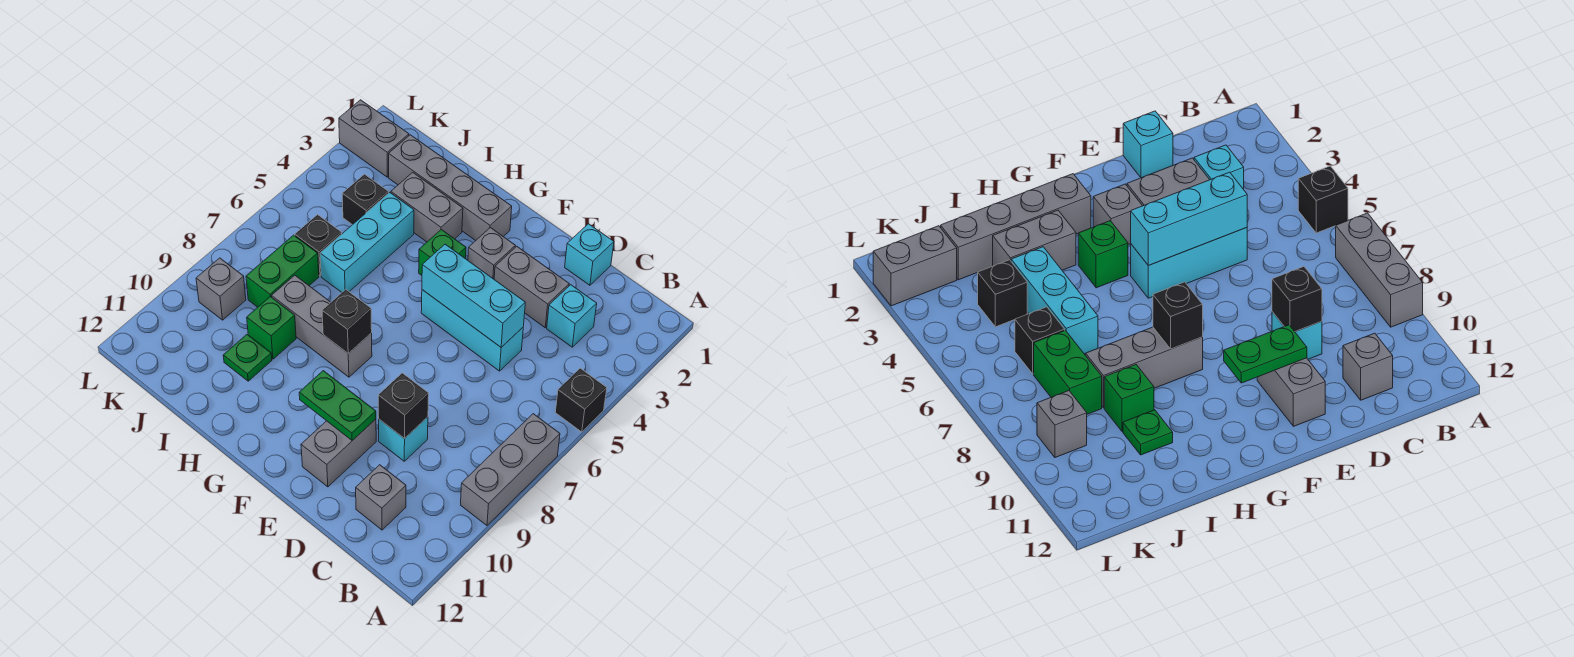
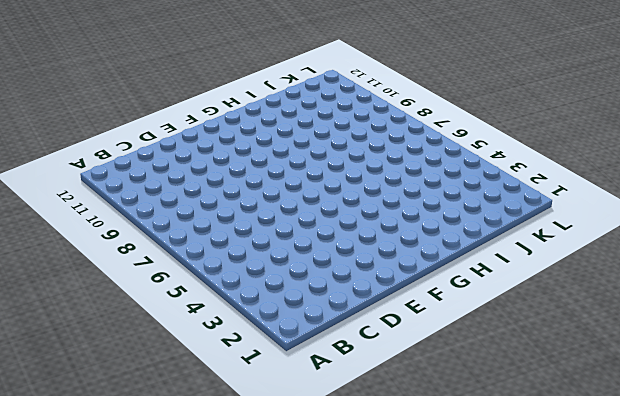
none -> black brick A5 level 1
none -> grey brick A7:A9 level 1
none -> cyan brick C3 level 1

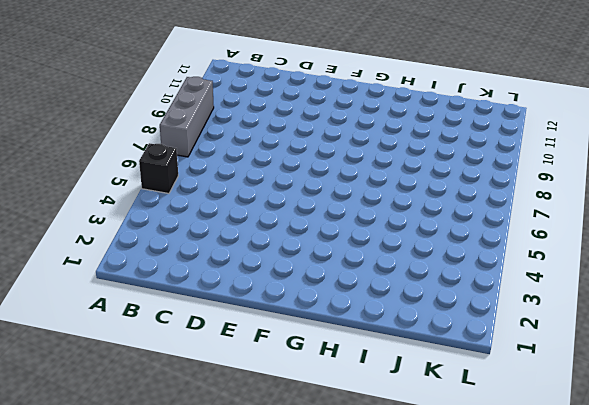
none -> cyan brick C3 level 1
none -> grey brick C11 level 1
none -> cyan brick D1 level 1

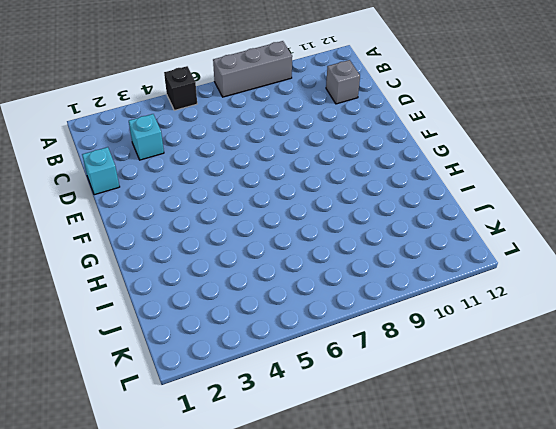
none -> grey brick D3:E3 level 1
none -> cyan brick D5:F5 level 1
none -> cyan brick D9 level 1

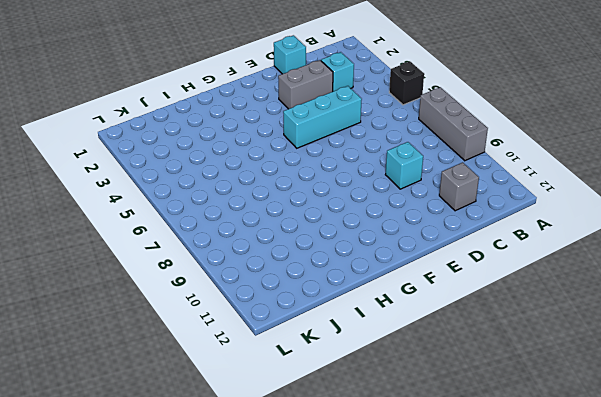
none -> grey brick E10:E11 level 1
none -> grey brick F3 level 1
none -> grey brick G2:J2 level 1

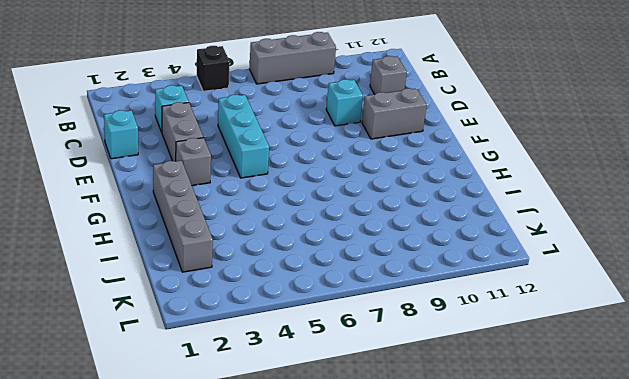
none -> green brick G4 level 1
none -> grey brick G8:I8 level 1
none -> grey brick H3:I3 level 1

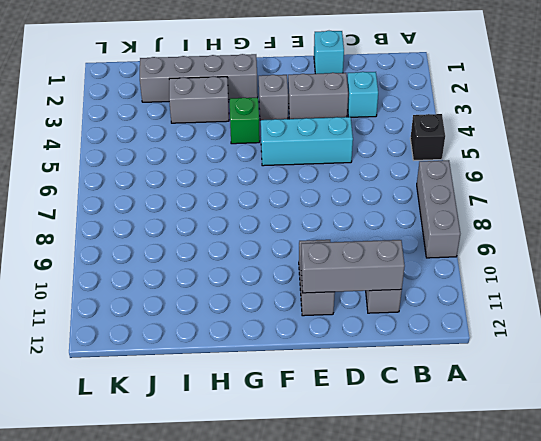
grey brick C11:E11 level 2 -> grey brick G8:I8 level 1
none -> cyan brick D9 level 1
none -> cyan brick I4:I6 level 1
none -> green brick I9 level 1

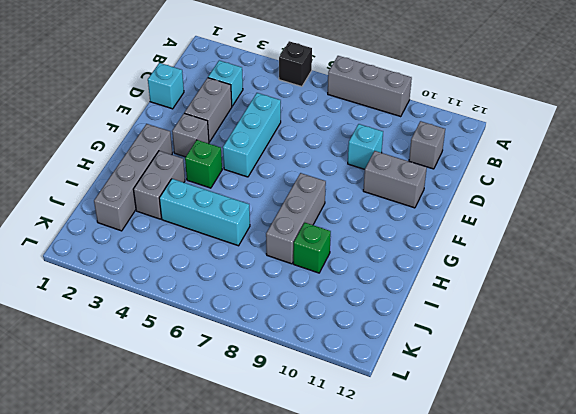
none -> green plate I10 level 1
none -> black brick J4 level 1
none -> black brick J6 level 1

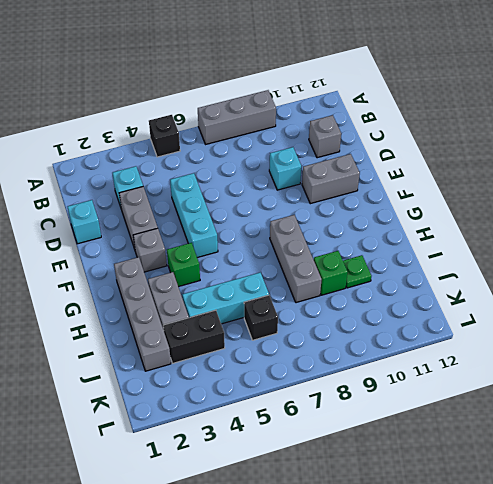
black brick J3:J4 level 1 -> black brick J4 level 1
none -> green brick J7:J8 level 1
none -> grey brick K2:L2 level 1
none -> grey brick K9 level 1

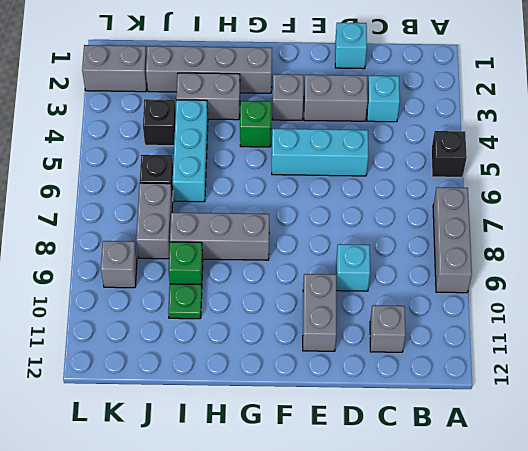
grey brick J7:J8 level 1 -> green brick J7:J8 level 1
none -> cyan brick D5:F5 level 2
none -> black brick D9 level 2
none -> green plate E10:F10 level 2

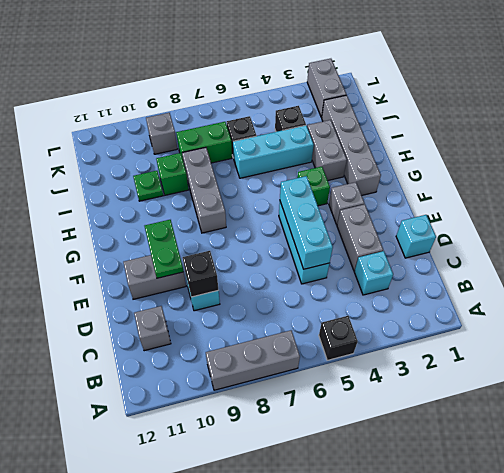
none -> black brick G8 level 2

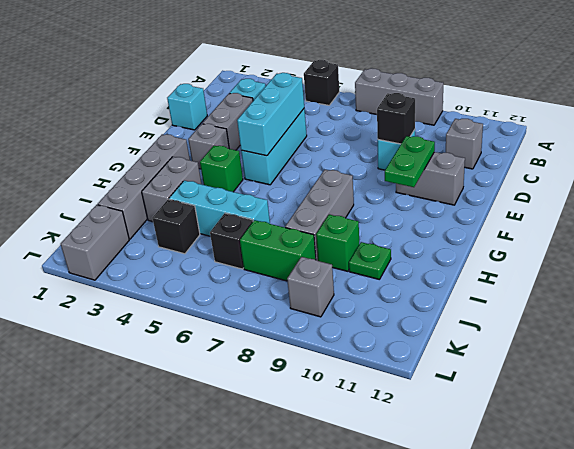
none -> black brick G8 level 2

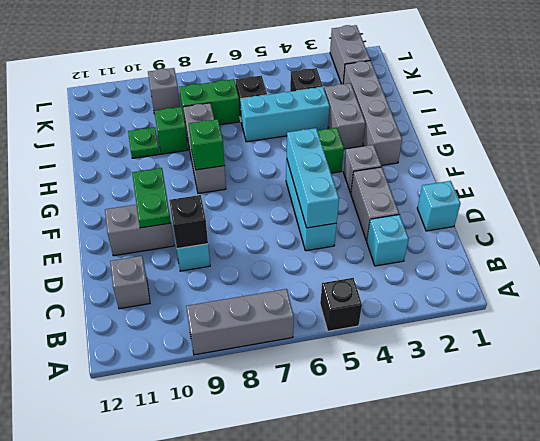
green brick G8 level 2 -> black brick G8 level 2

